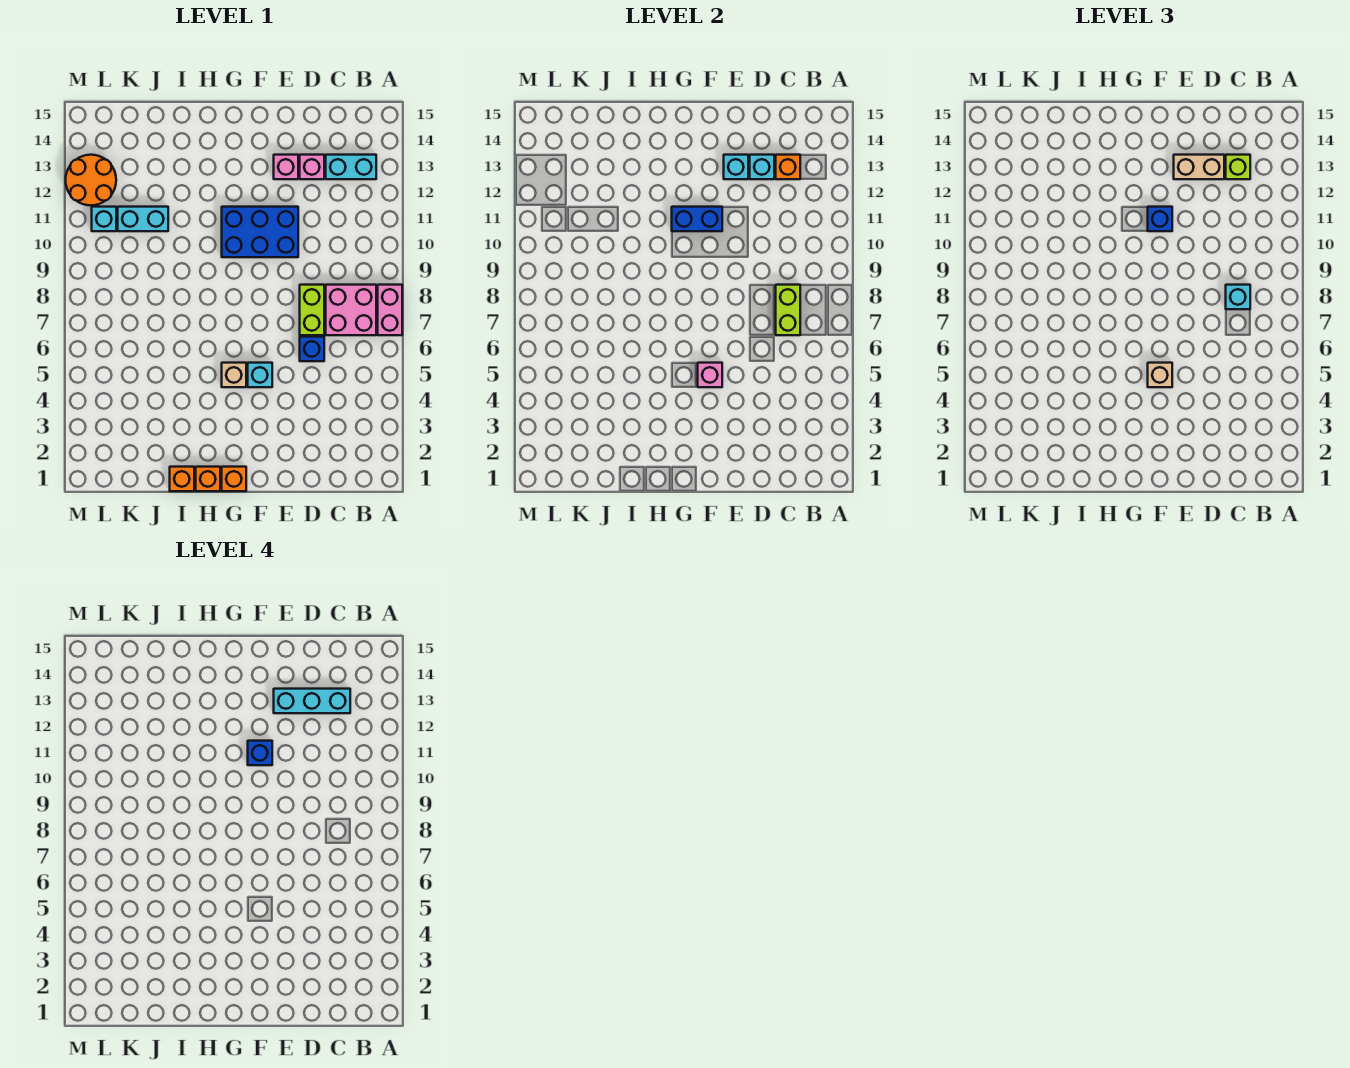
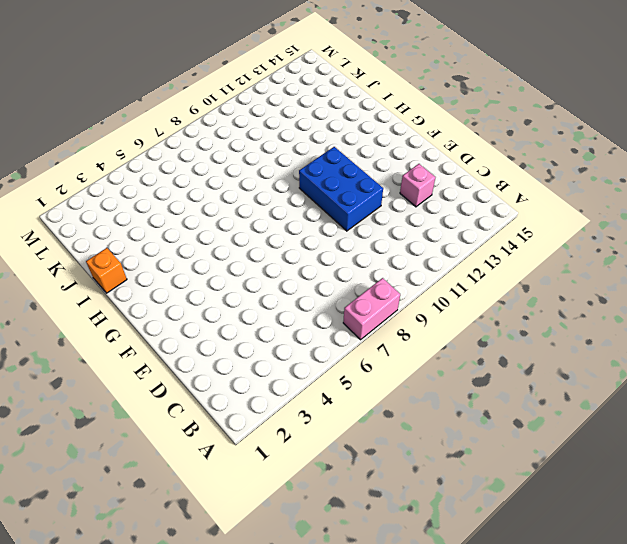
none -> pink brick B7:C8 level 1
none -> cyan brick B13:C13 level 1
none -> blue brick D6 level 1

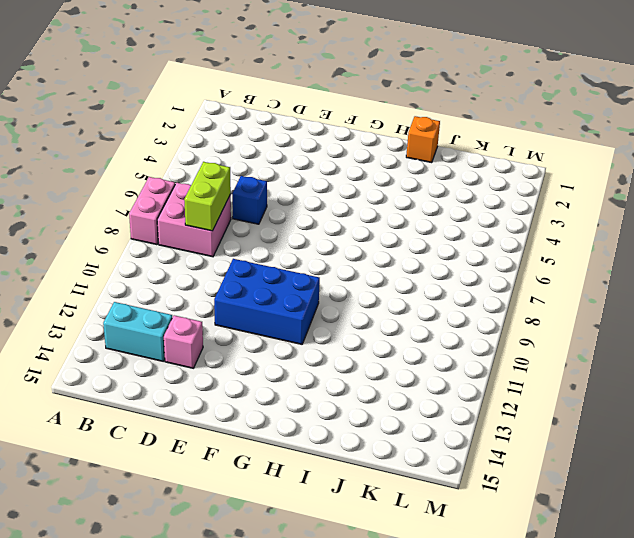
none -> lime brick D7:D8 level 1
none -> pink brick E13 level 1
none -> cyan brick F5 level 1

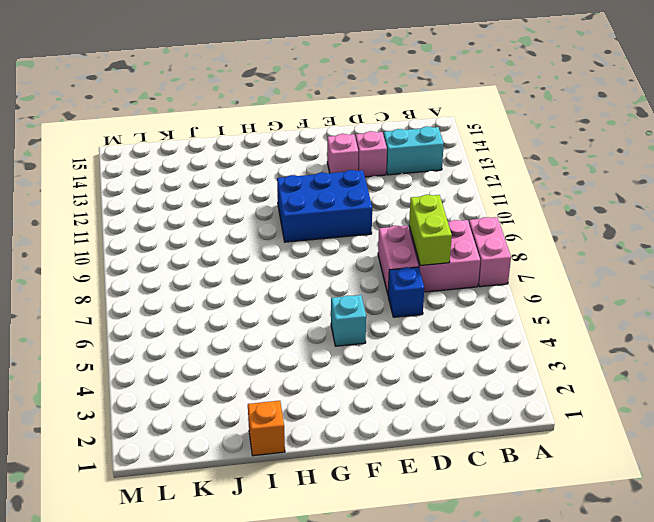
pink brick D7:D8 level 1 -> lime brick D7:D8 level 1
none -> orange brick G1 level 1
none -> tan brick G5 level 1
none -> orange brick H1 level 1

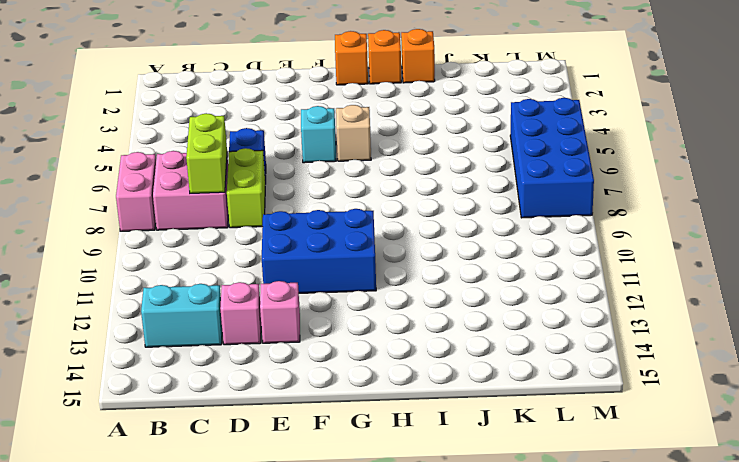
blue brick L5:M8 level 1 -> none
none -> cyan brick J11:K11 level 1
none -> cyan brick L11 level 1
none -> orange round brick L12:M13 level 1

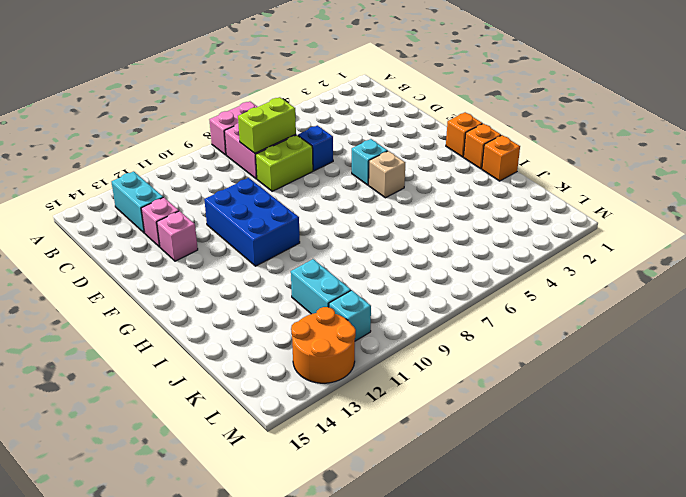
none -> orange brick C13 level 2
none -> cyan brick D13 level 2
none -> cyan brick E13 level 2

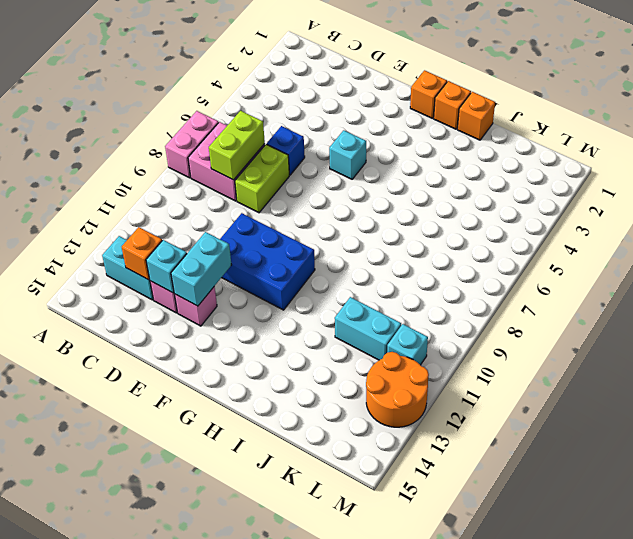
cyan brick E12:E13 level 2 -> cyan brick E13 level 2
none -> tan brick G5 level 1
none -> pink brick F5 level 2
none -> blue brick F11:G11 level 2

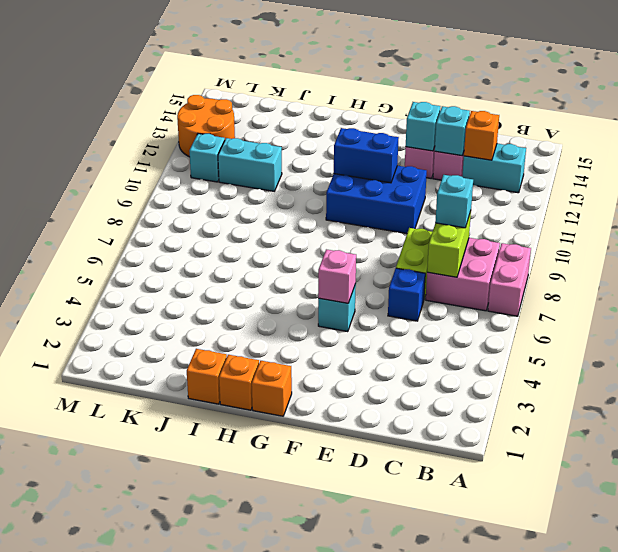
none -> tan brick G5 level 1
none -> lime brick C13 level 3
none -> tan brick D13:E13 level 3

